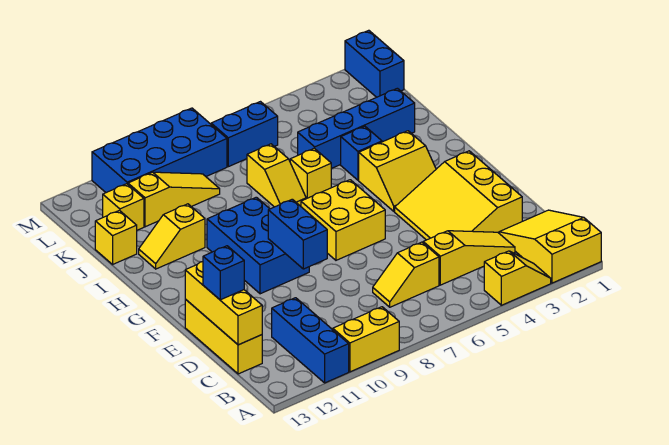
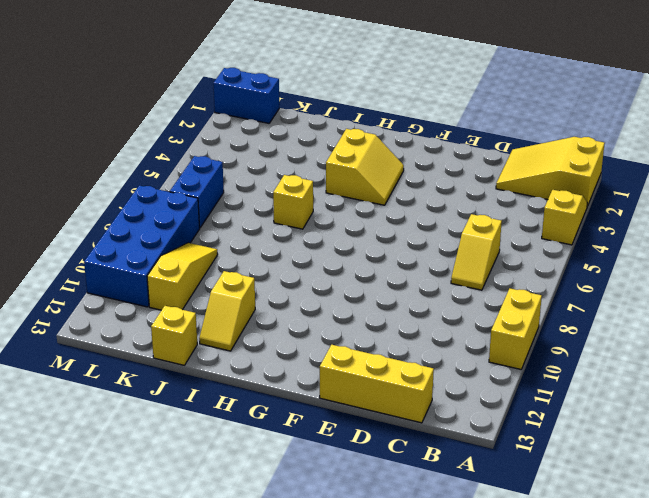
none -> blue brick A11:C11 level 1
none -> yellow slope C3:C5 level 1 top 5
none -> yellow slope D2:F4 level 1 top 2

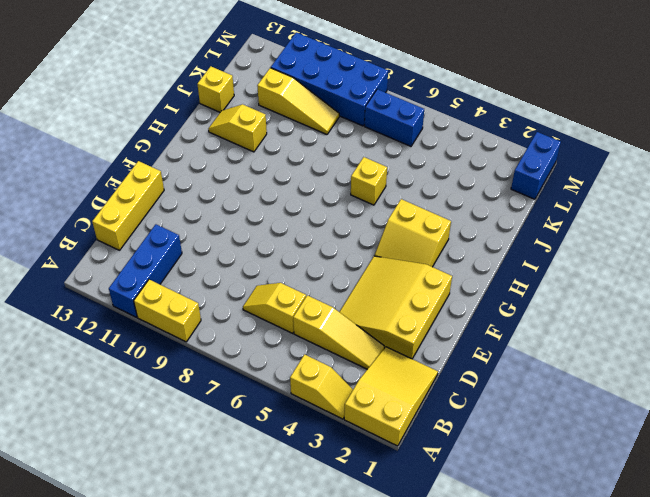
none -> yellow brick F6:G7 level 1
none -> blue brick F9:H10 level 1
none -> blue brick I4 level 1

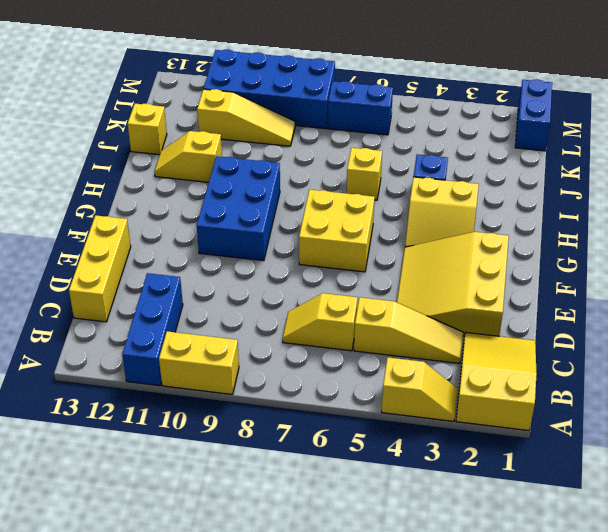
none -> yellow slope I7:J7 level 1 top J
none -> blue brick J2:J5 level 1
none -> yellow brick K12 level 1

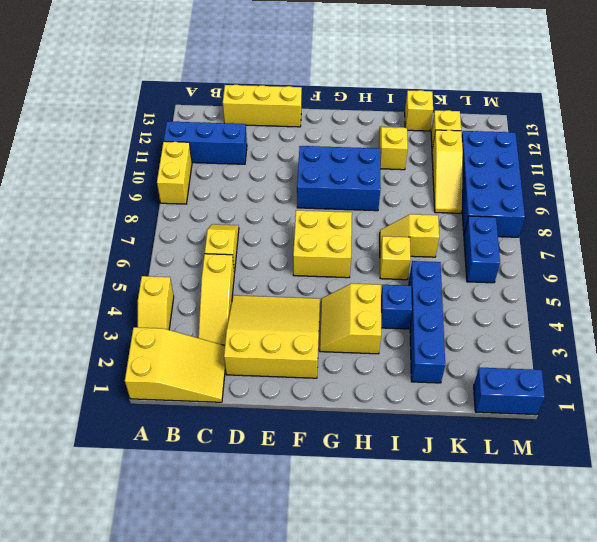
none -> yellow brick C13:E13 level 2
none -> blue brick E9:F9 level 2
none -> blue brick D13 level 3

